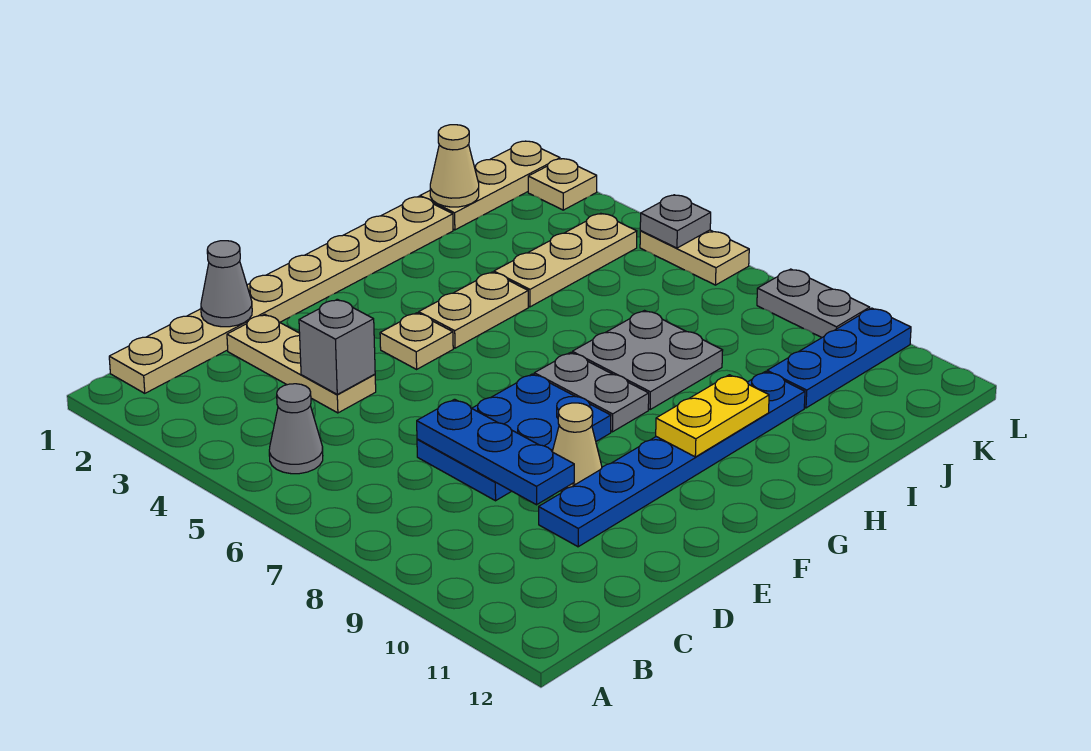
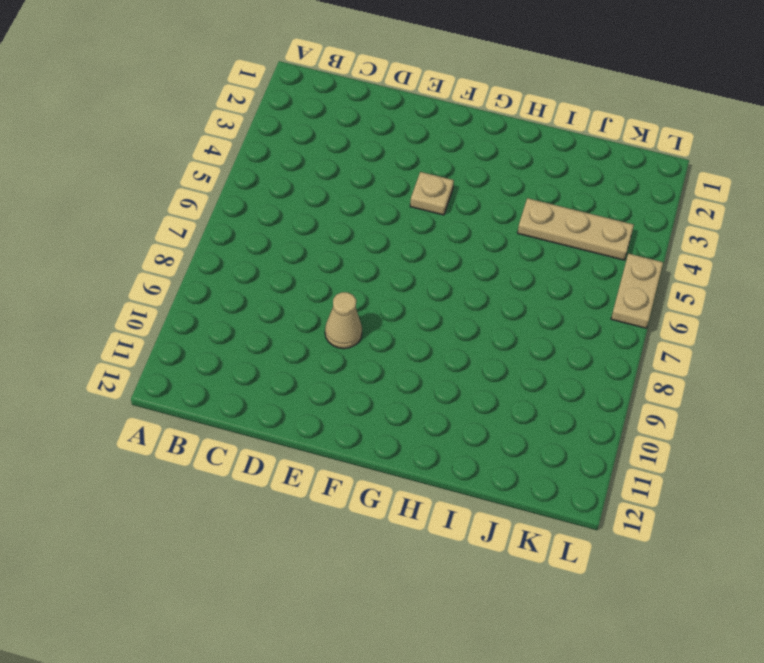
none -> tan plate B1:I1 level 1
none -> grey cone B5 level 1
none -> tan plate D2:D4 level 1

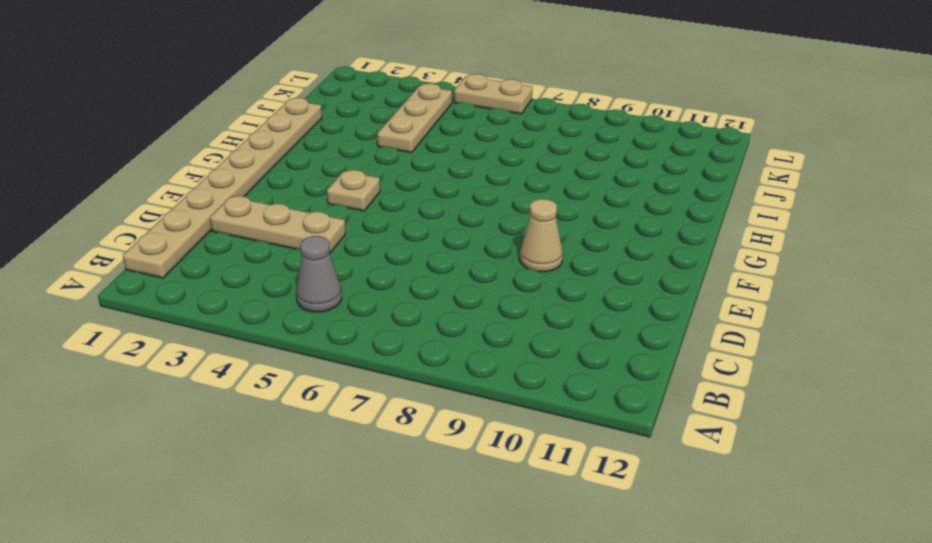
none -> blue plate D7:F8 level 1
none -> blue plate D10:I10 level 1
none -> tan plate G4:H4 level 1

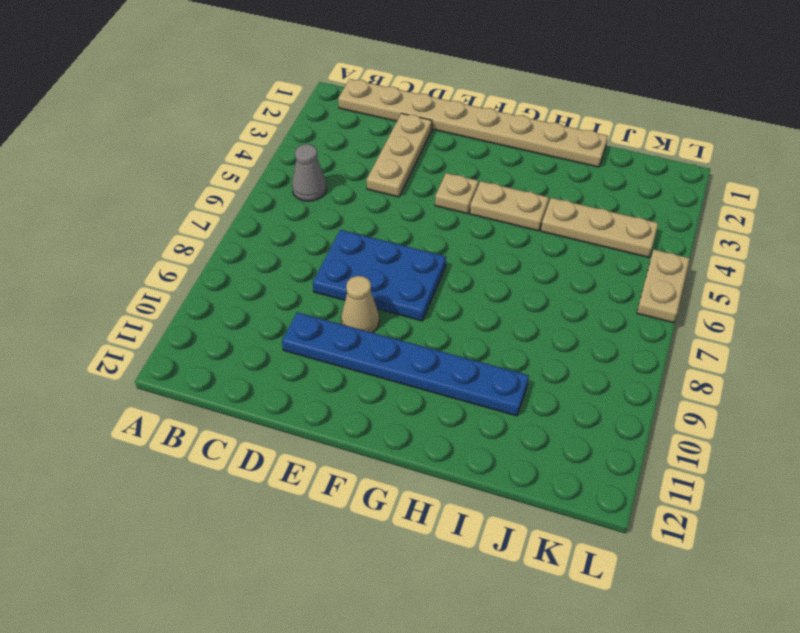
none -> grey plate G7:G8 level 1
none -> grey plate H7:I8 level 1
none -> tan plate J1:L1 level 1

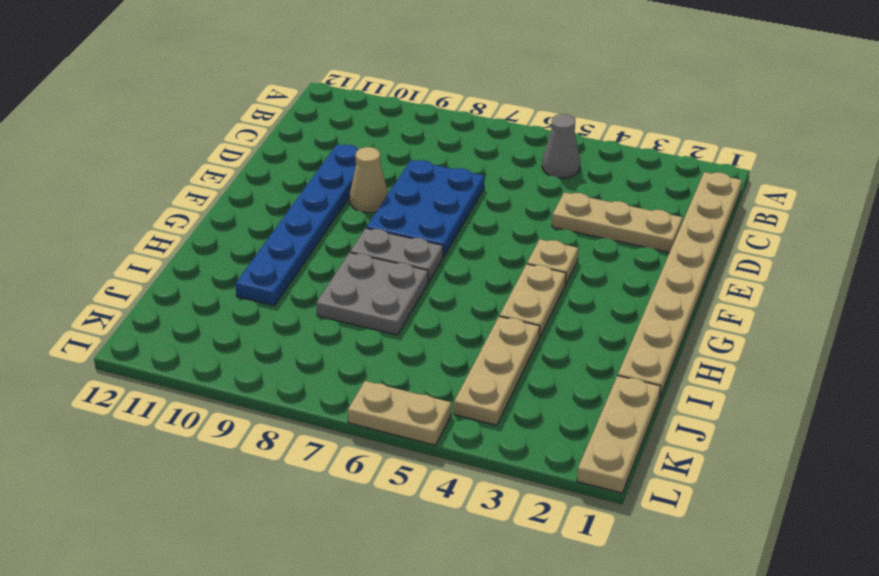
none -> blue plate J10:L10 level 1
none -> tan plate L2 level 1
none -> grey plate L8:L9 level 1

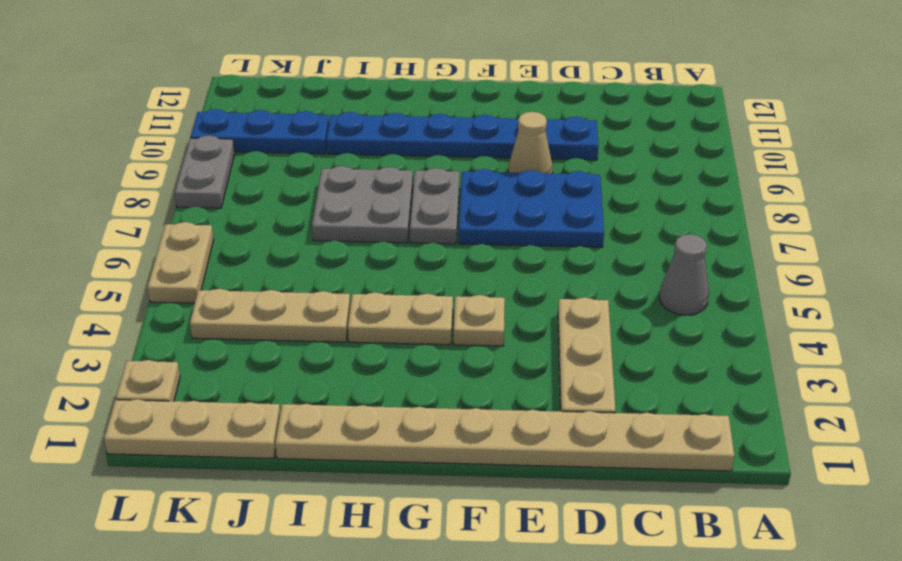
none -> grey cone D1 level 2
none -> grey brick D4 level 2
none -> blue plate D7:D9 level 2

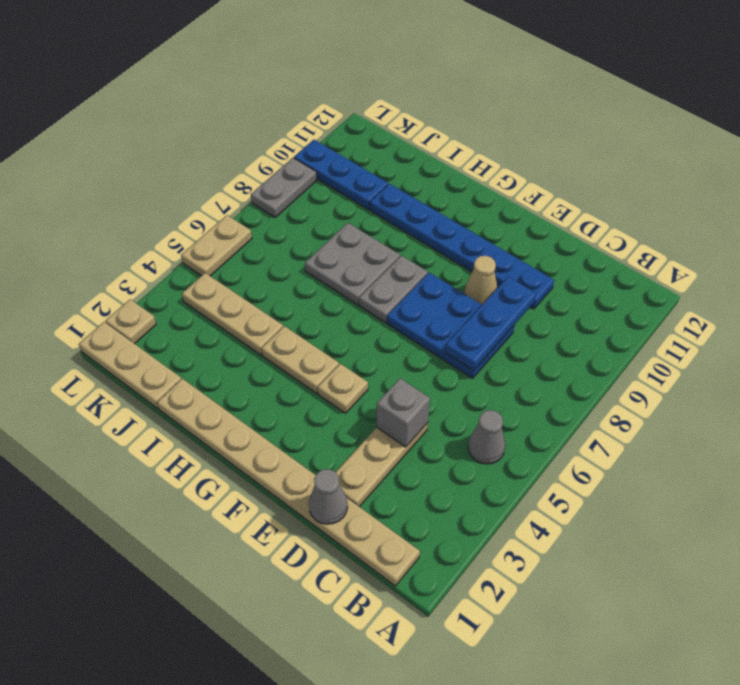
none -> yellow plate G10:H10 level 2
none -> tan cone J1 level 2
none -> grey plate L5 level 2

